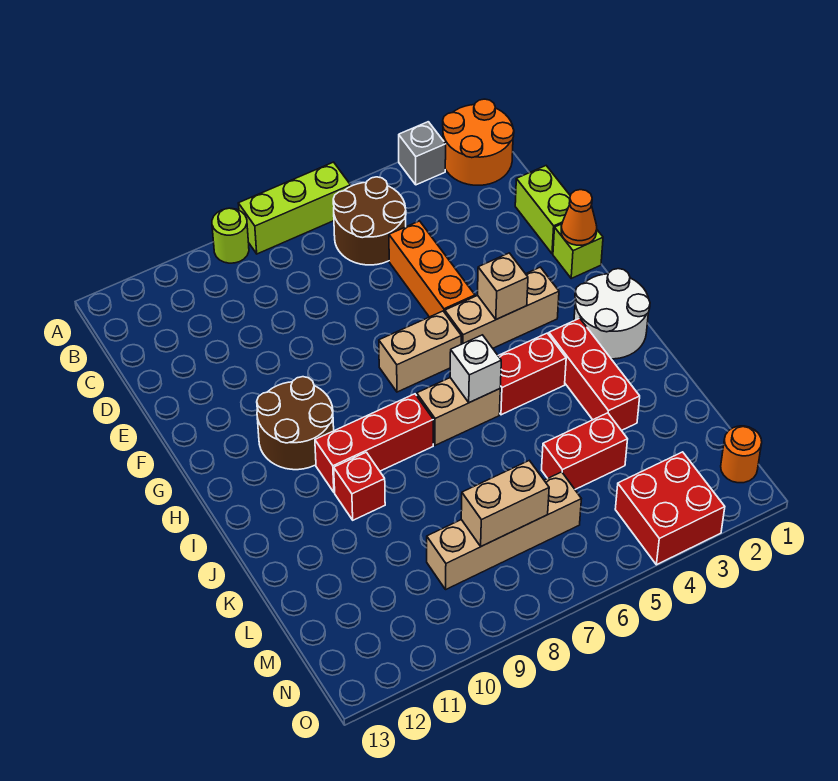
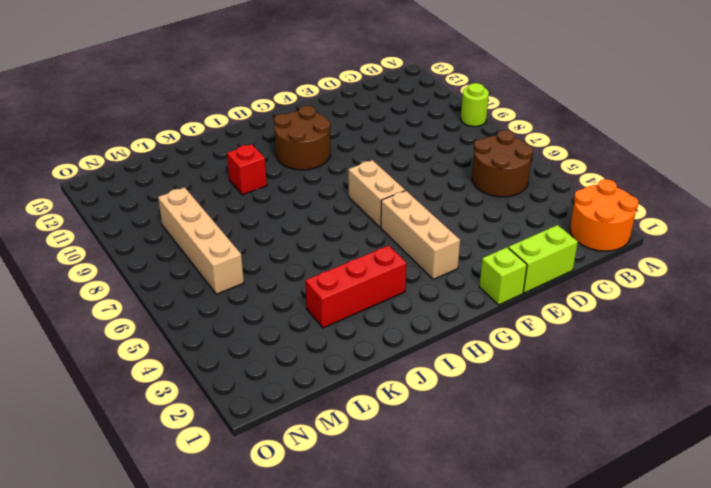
none -> grey brick A3 level 1
none -> lime brick A6:A8 level 1
none -> orange brick D5:F5 level 1

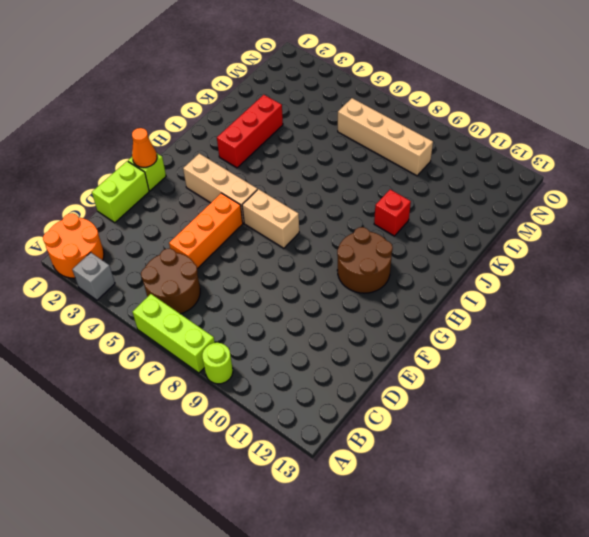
none -> white round brick H1:I2 level 1
none -> red brick I4:I5 level 1
none -> tan brick I6:I7 level 1

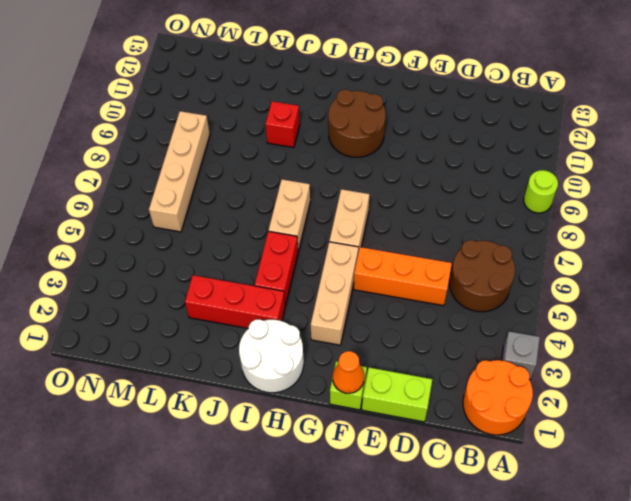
none -> lime brick A6:A8 level 1
none -> red brick I8:I10 level 1
none -> red brick L4:L5 level 1

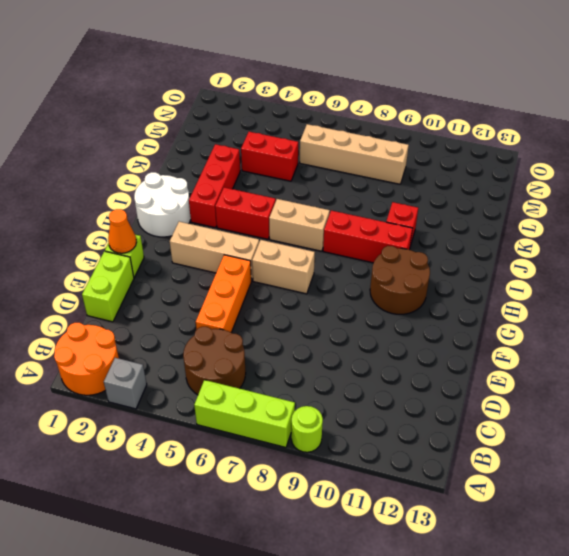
none -> orange round brick N1 level 1
none -> red brick N3:O4 level 1
none -> tan brick G4 level 2

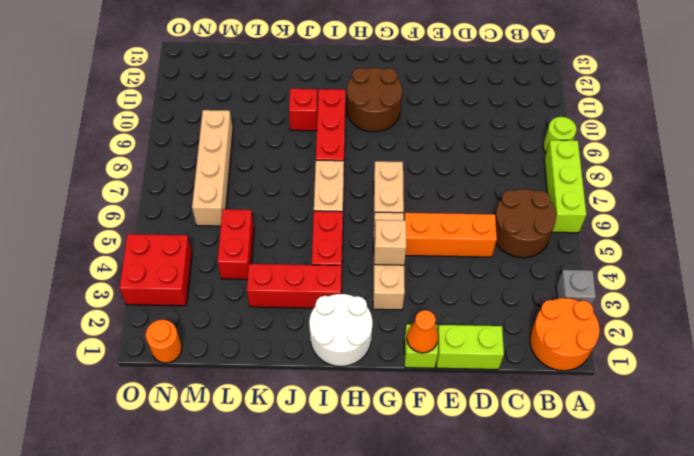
none -> white brick I6 level 2
none -> tan brick M7:M8 level 2

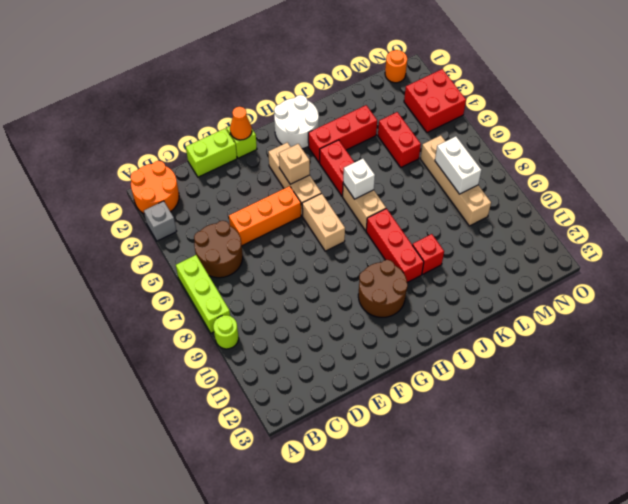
white brick M7:M8 level 2 -> tan brick M7:M8 level 2

